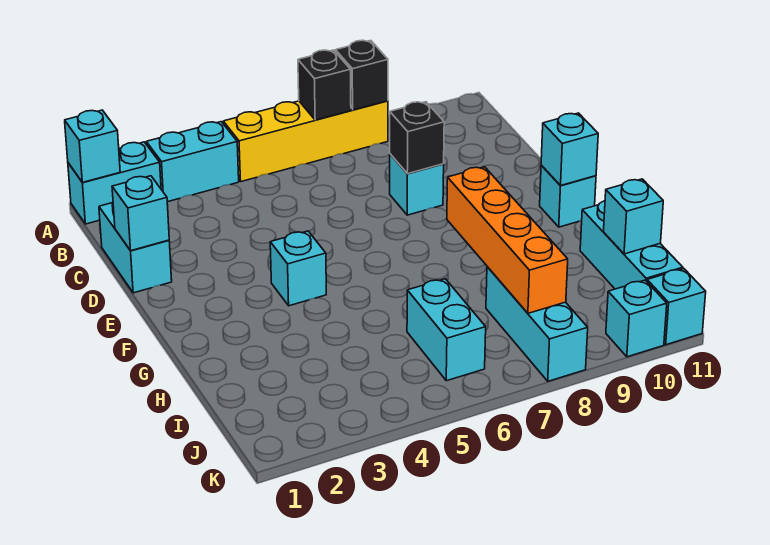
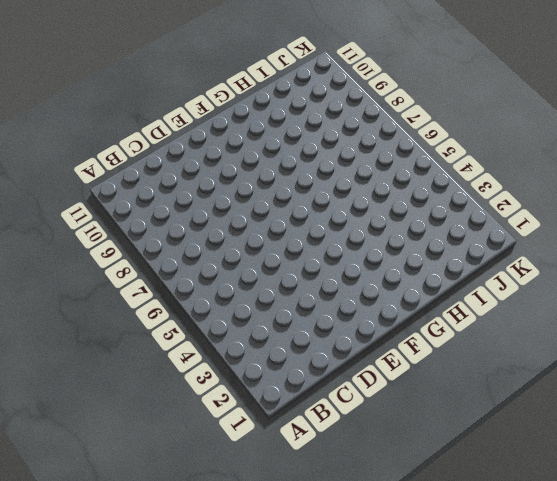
none -> cyan brick A1:A2 level 1
none -> cyan brick A3:A4 level 1
none -> yellow brick A5:A8 level 1

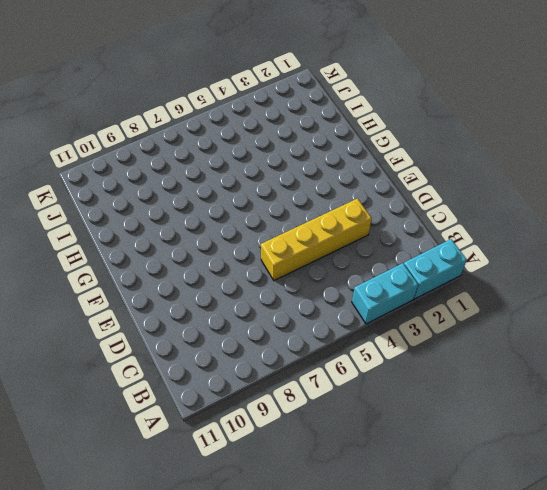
yellow brick D3:D6 level 1 -> yellow brick A5:A8 level 1
none -> cyan brick C1:D1 level 1
none -> cyan brick D8 level 1
none -> cyan brick F4 level 1

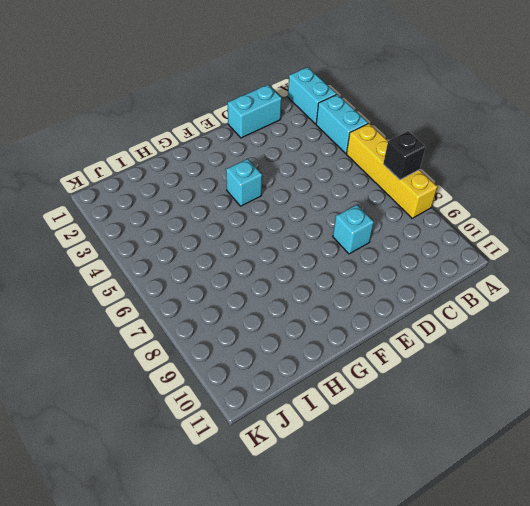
none -> cyan brick F11 level 1
none -> cyan brick H11:J11 level 1
none -> cyan brick I6:J6 level 1

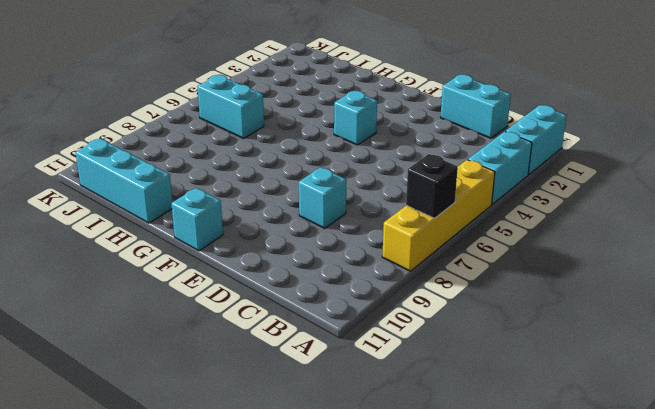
none -> cyan brick I8:K8 level 1
none -> cyan brick K10 level 1
none -> cyan brick K11 level 1

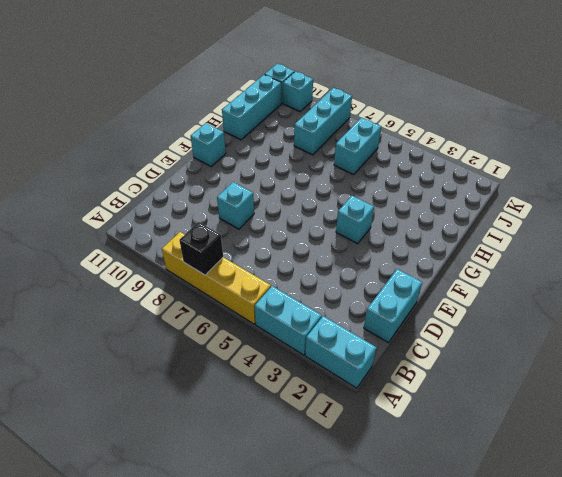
none -> cyan brick A1 level 2
none -> black brick A8 level 2
none -> cyan brick D1 level 2

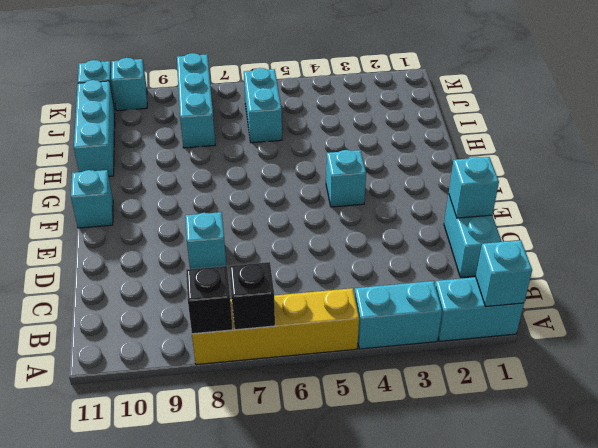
none -> black brick D8 level 2
none -> cyan brick F11 level 2
none -> orange brick G8:J8 level 2

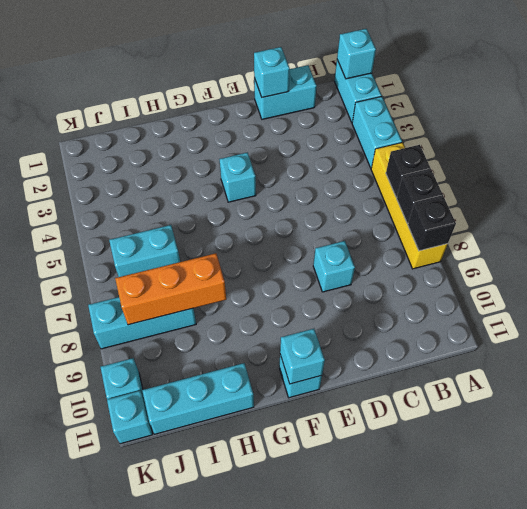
black brick A6 level 2 -> black brick D8 level 2
orange brick H8:J8 level 2 -> orange brick G8:J8 level 2
none -> cyan brick I11 level 2

